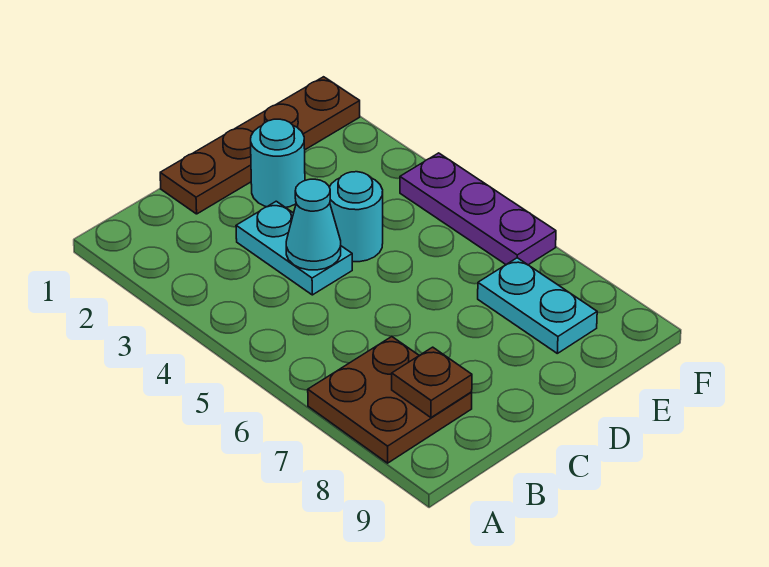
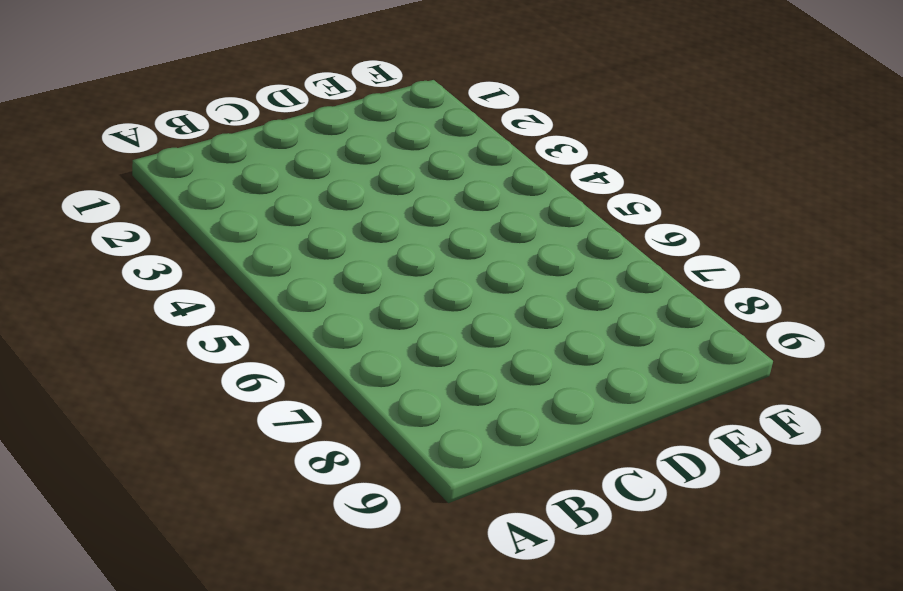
none -> brown plate A7:B8 level 1
none -> brown plate C1:F1 level 1

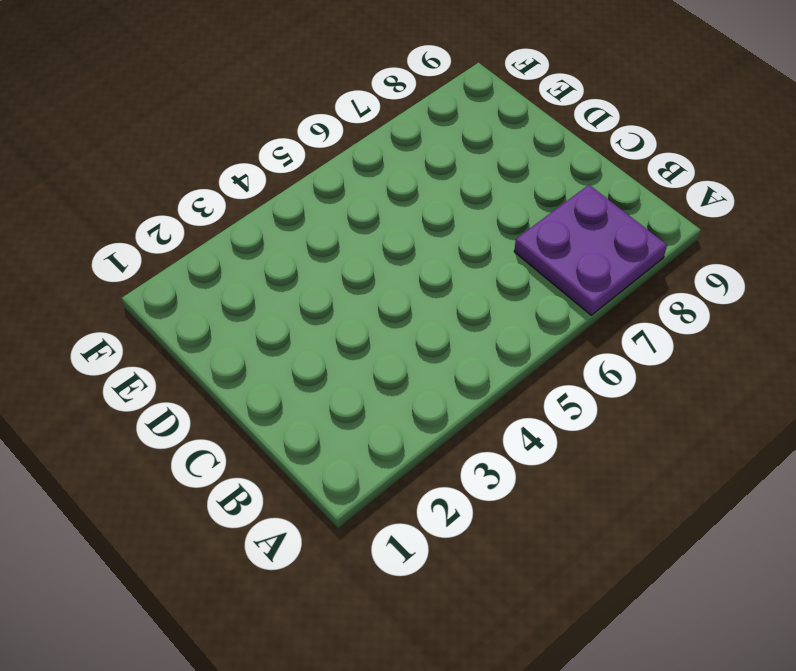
purple plate A7:B8 level 1 -> brown plate A7:B8 level 1
none -> brown plate C1:F1 level 1
none -> cyan plate C3:C4 level 1

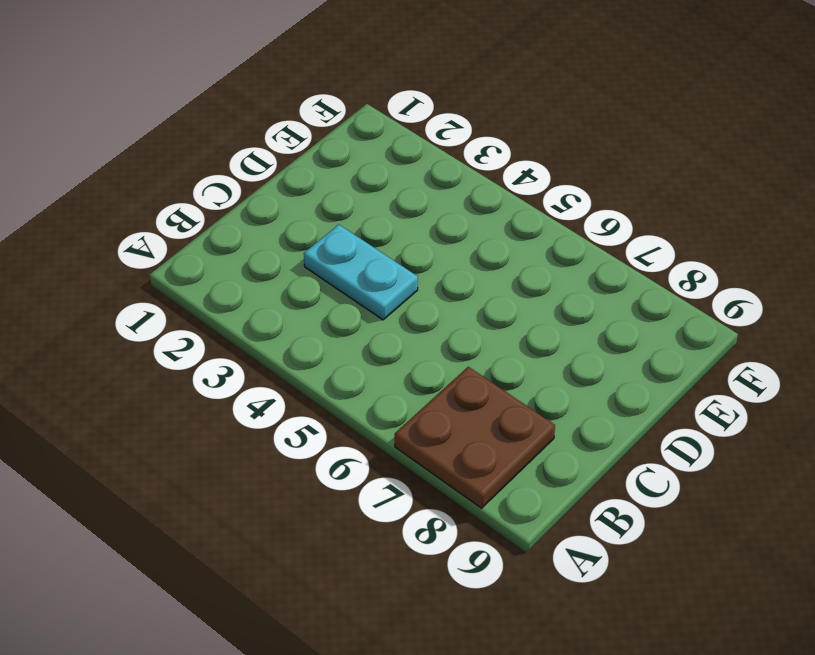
none -> brown plate C1:F1 level 1
none -> cyan round brick D2 level 1

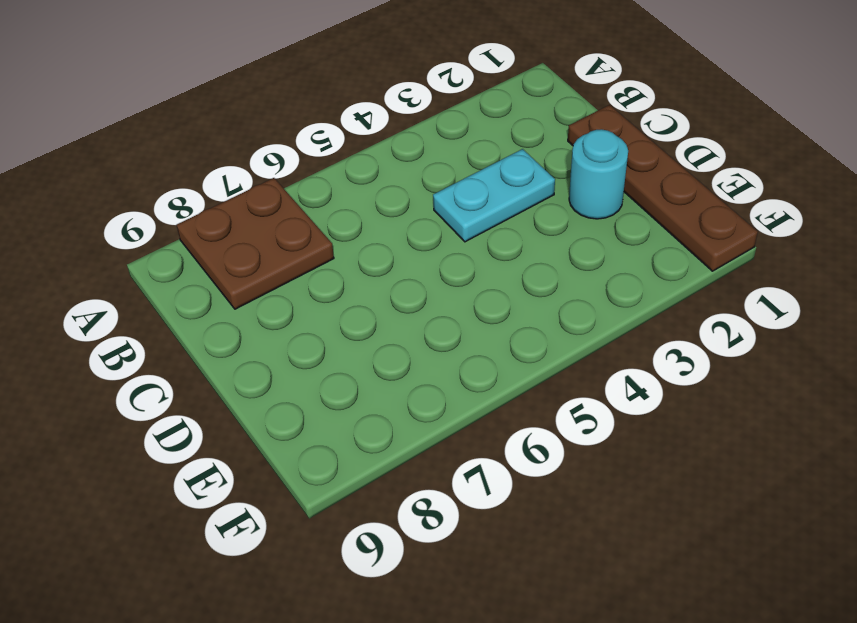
none -> cyan round brick D4 level 1
none -> cyan plate E7:E8 level 1

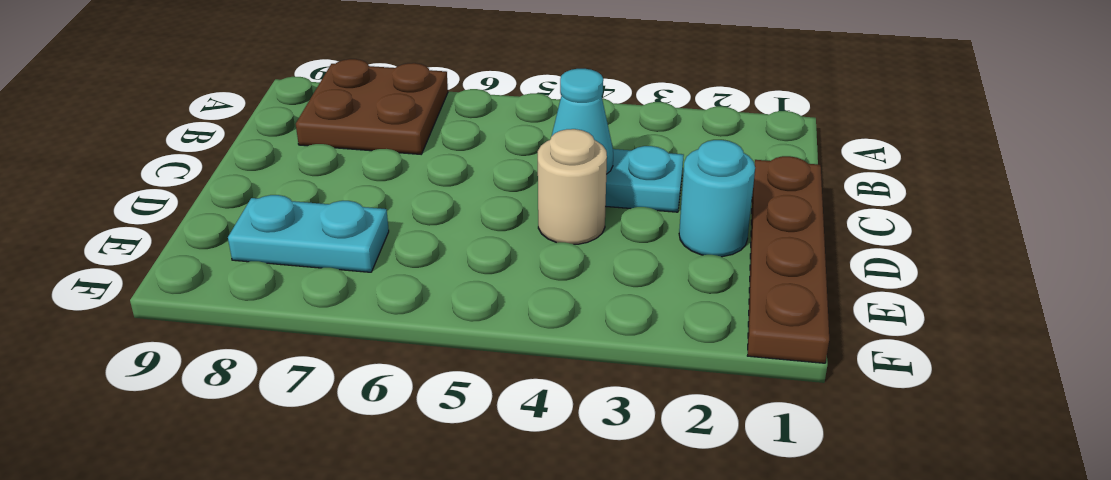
tan round brick D4 level 1 -> cyan round brick D4 level 1
none -> purple plate F4:F6 level 1
none -> brown plate B8 level 2

